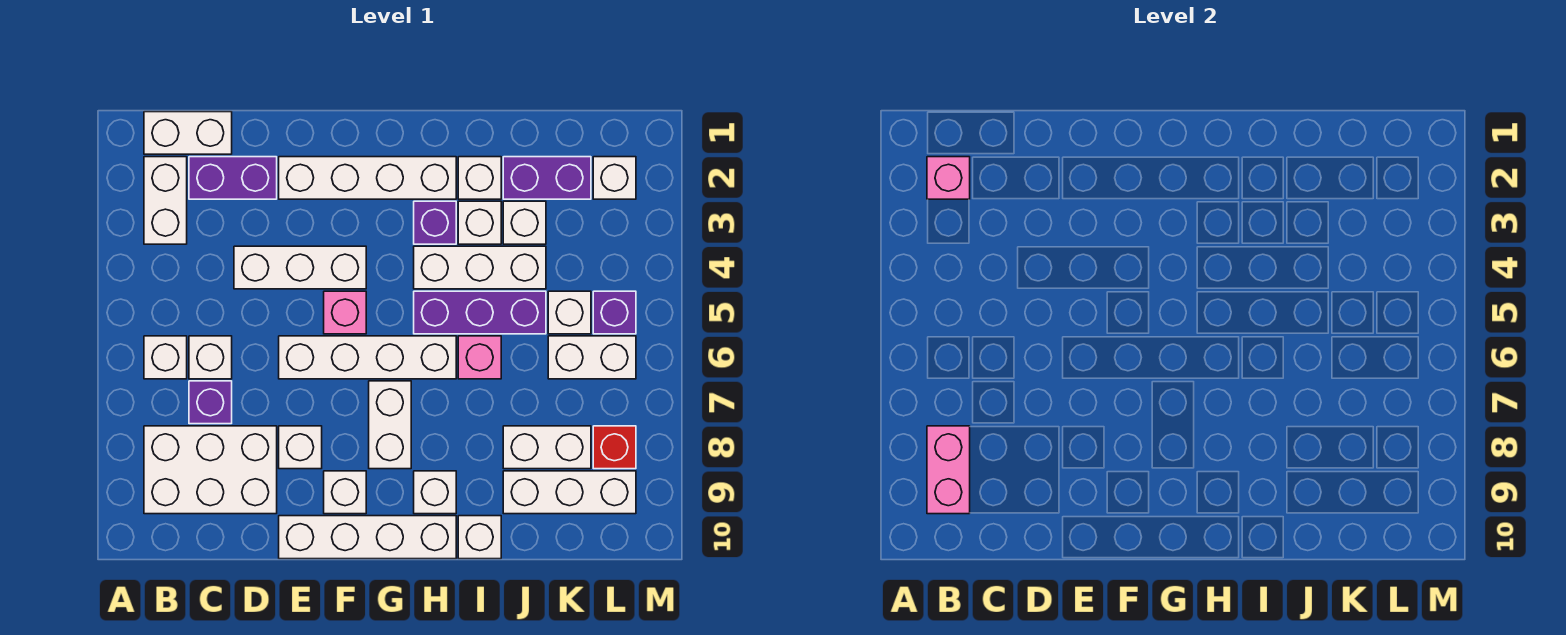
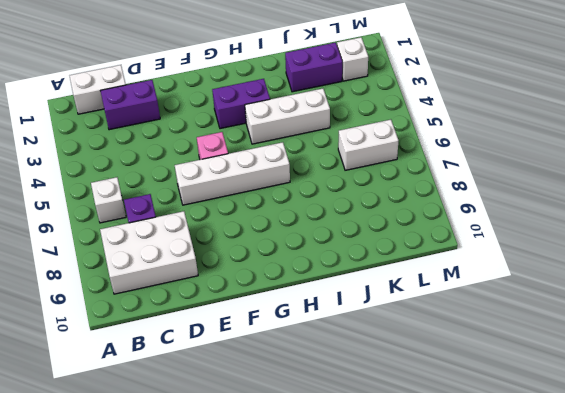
purple brick G3:H3 level 1 -> purple brick H3 level 1
none -> white brick B2:B3 level 1
none -> white brick C6 level 1
none -> white brick D4:F4 level 1
none -> white brick E2:H2 level 1

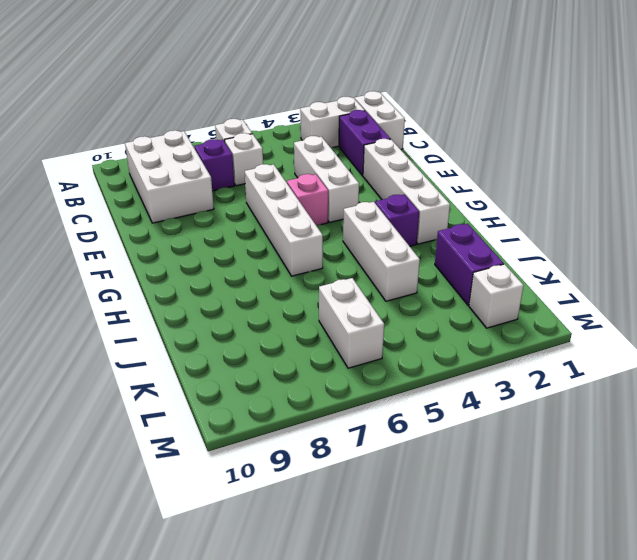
none -> white brick E8 level 1
none -> white brick E10:H10 level 1
none -> white brick F9 level 1
none -> white brick G7:G8 level 1

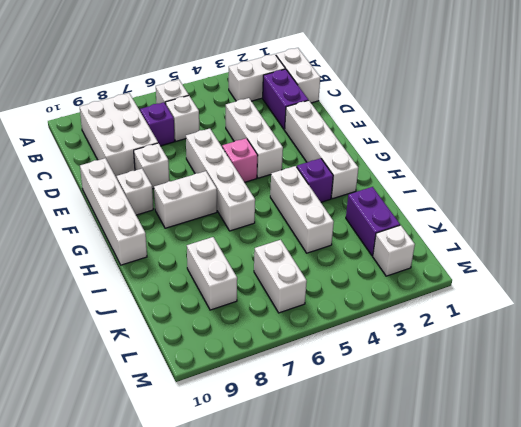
none -> purple brick H5:J5 level 1
none -> white brick H9 level 1
none -> white brick I2 level 1
none -> white brick I3 level 1

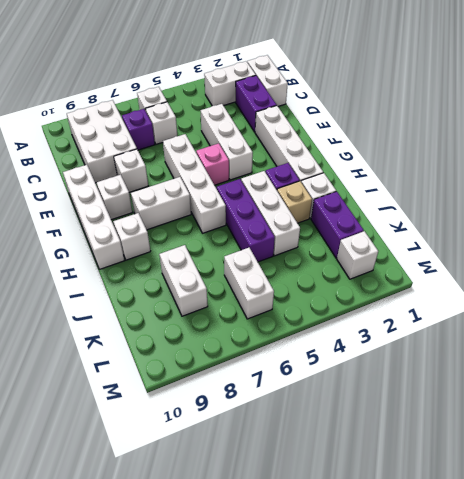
tan brick I3 level 1 -> white brick I3 level 1
none -> pink brick I6 level 1
none -> white brick I10 level 1
none -> white brick J3 level 1
none -> white brick J9:L9 level 1

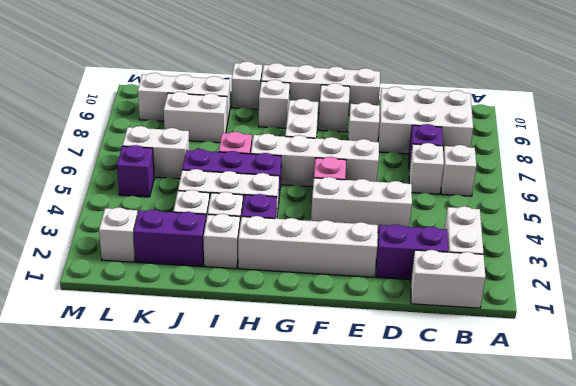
none -> white brick K5 level 1
none -> red brick L8 level 1
none -> pink brick B2 level 2
none -> pink brick B8:B9 level 2

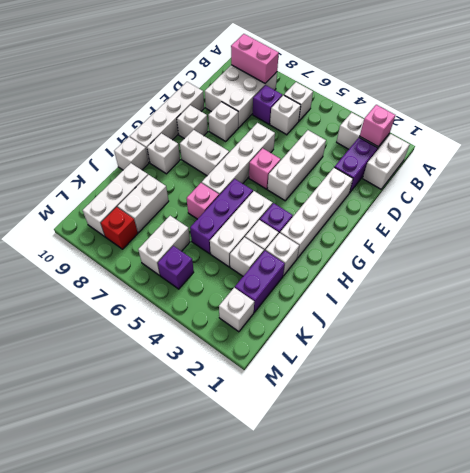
none -> white brick K5 level 1

